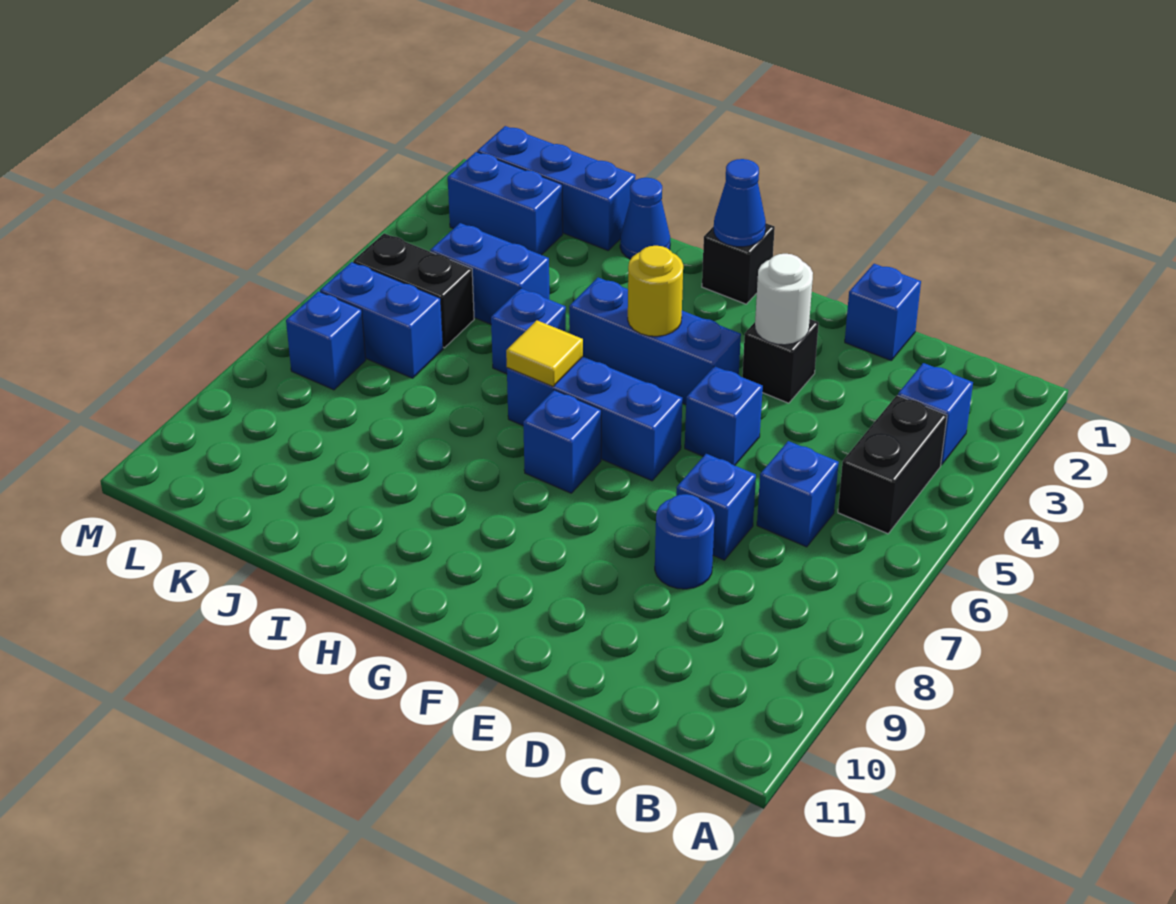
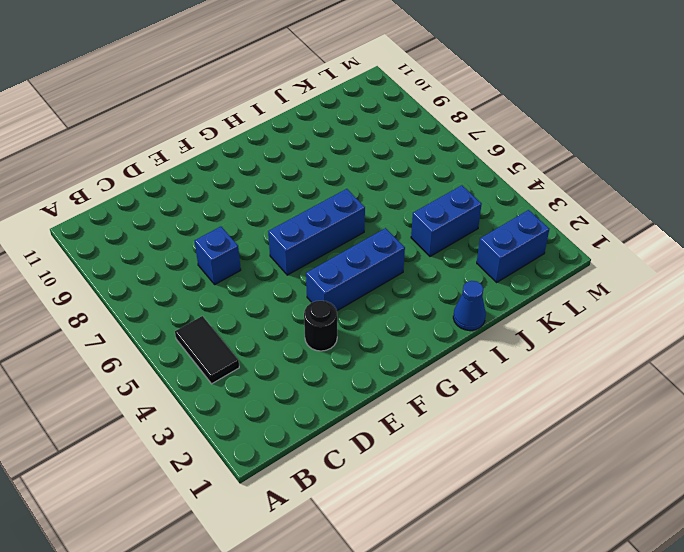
black tile B4:B5 level 1 -> black brick B4:B5 level 1
black round brick E3 level 1 -> black brick E3 level 1
none -> blue brick B3 level 1
none -> blue brick C6 level 1
none -> blue brick D1 level 1

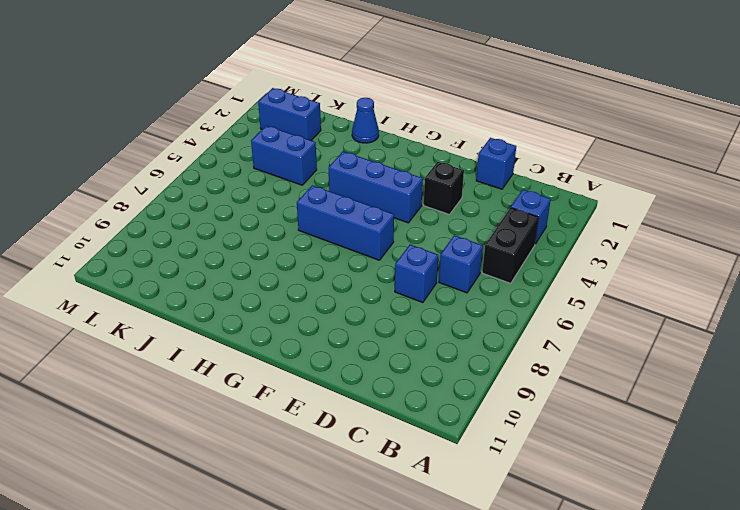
none -> blue round brick D8 level 1
none -> blue brick E5 level 1
none -> black brick G1 level 1

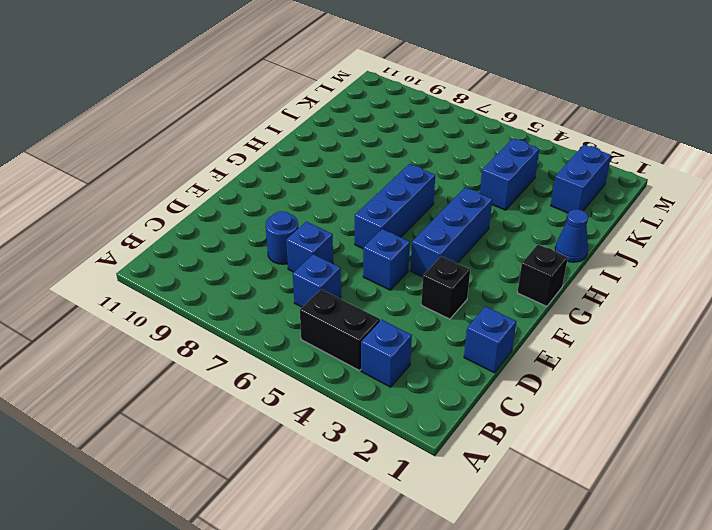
none -> blue brick G7 level 1
none -> blue brick I5 level 1
none -> blue brick J1:L1 level 1

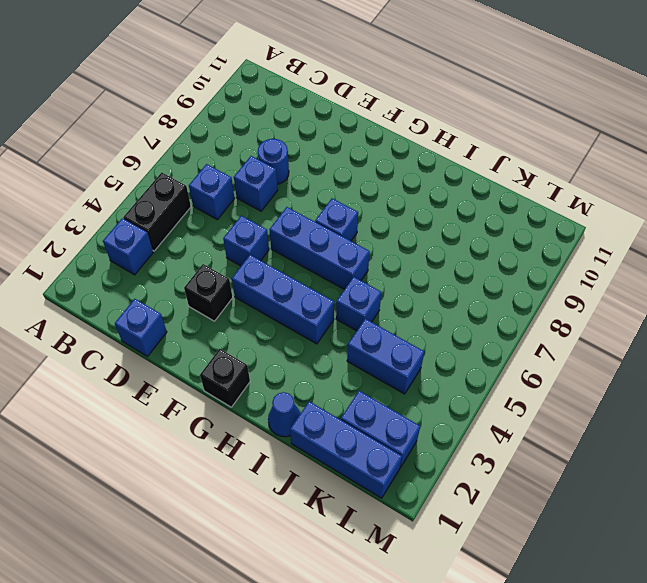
none -> black brick K5:L5 level 1
none -> blue brick K6:L6 level 1
none -> blue brick L7 level 1

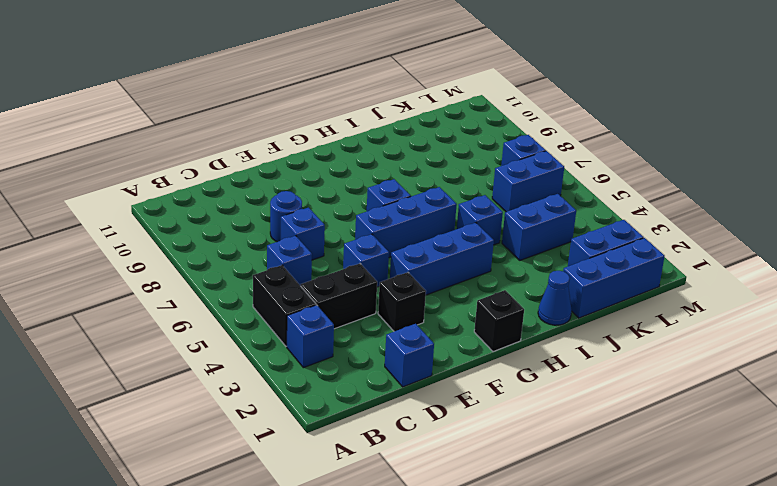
black brick C4:D4 level 1 -> black brick K5:L5 level 1
none -> white round brick E3 level 2
none -> blue cone G1 level 2
none -> yellow round brick G4 level 2

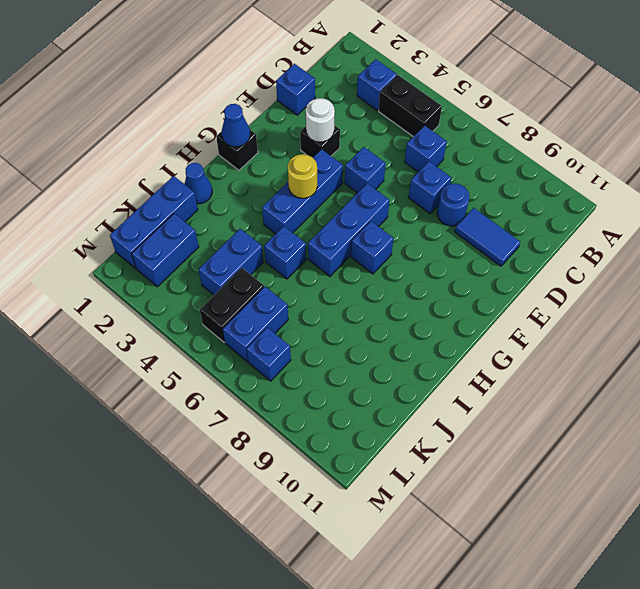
blue tile D9:D10 level 1 -> none
none -> yellow tile H6 level 2

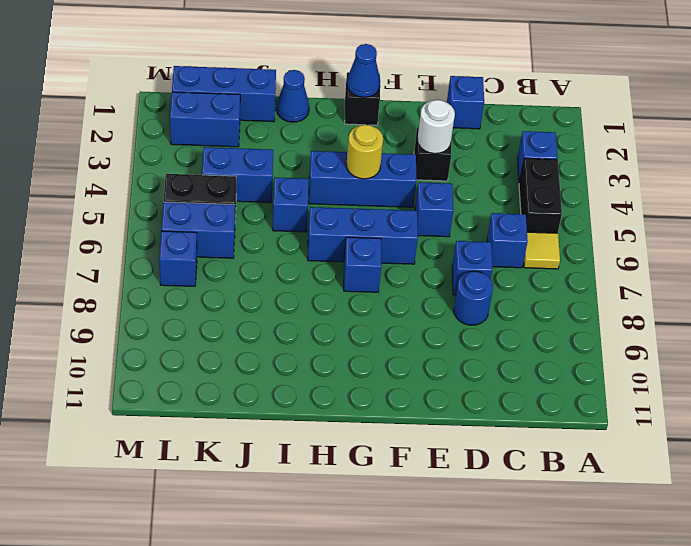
yellow tile B6 level 1 -> yellow tile H6 level 2

